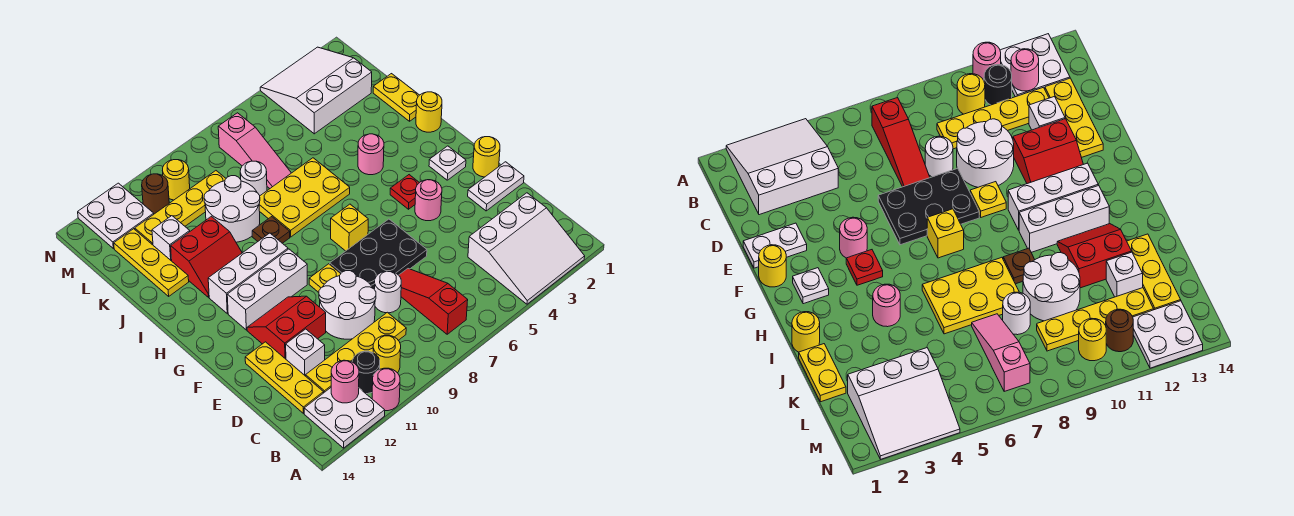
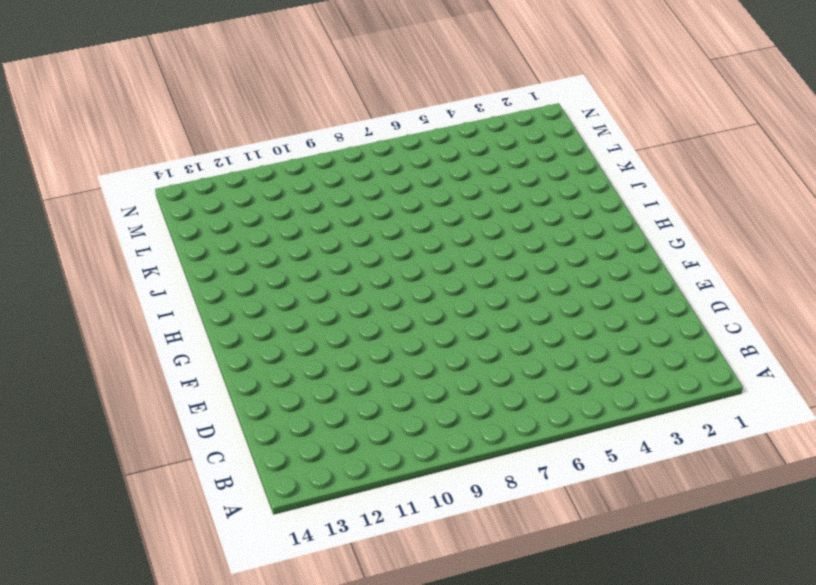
none -> white slope A2:C4 level 1 top C
none -> pink round brick A11 level 1
none -> white plate A12:B13 level 1
none -> red slope B7:D7 level 1 top B

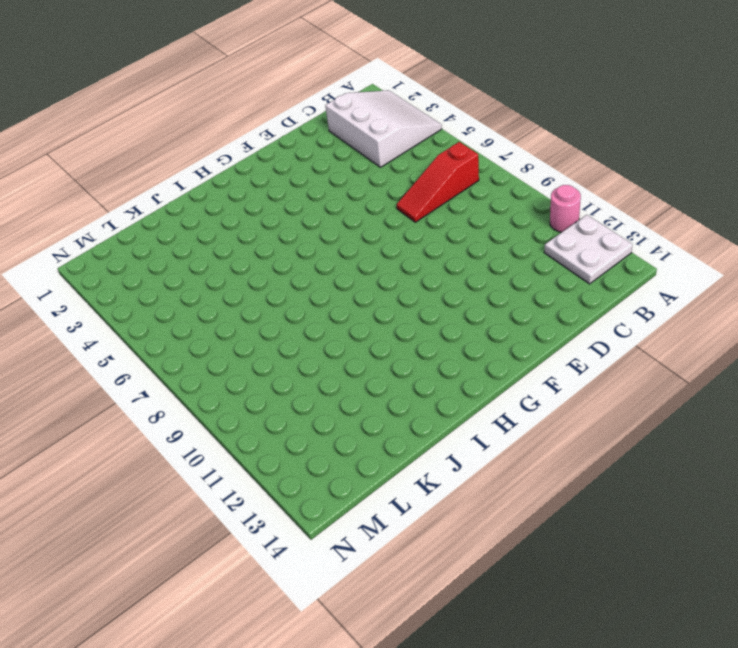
none -> yellow round brick B10 level 1
none -> black round brick B11 level 1
none -> yellow plate C9:C12 level 1
none -> yellow plate C13:E13 level 1

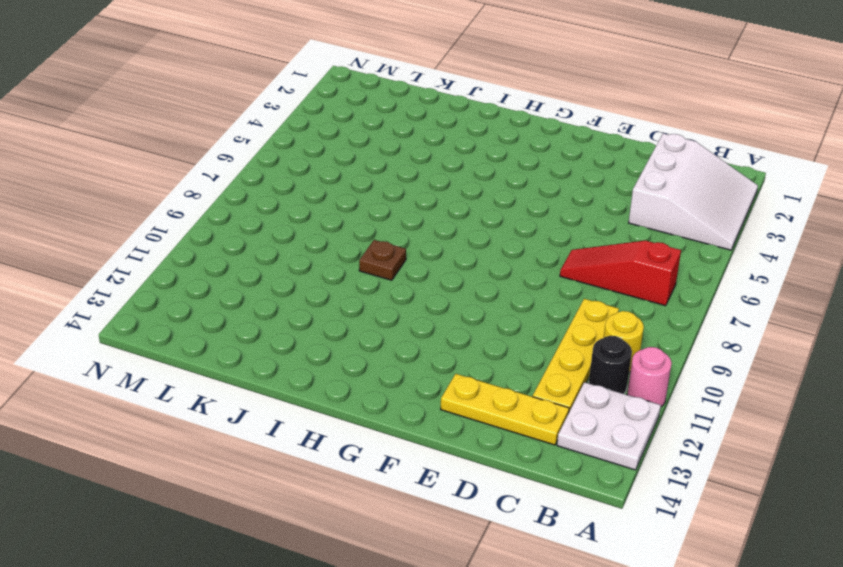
none -> white round brick D8 level 1
none -> white round brick D9:E10 level 1
none -> white brick D12 level 1
none -> white plate E1:E2 level 1

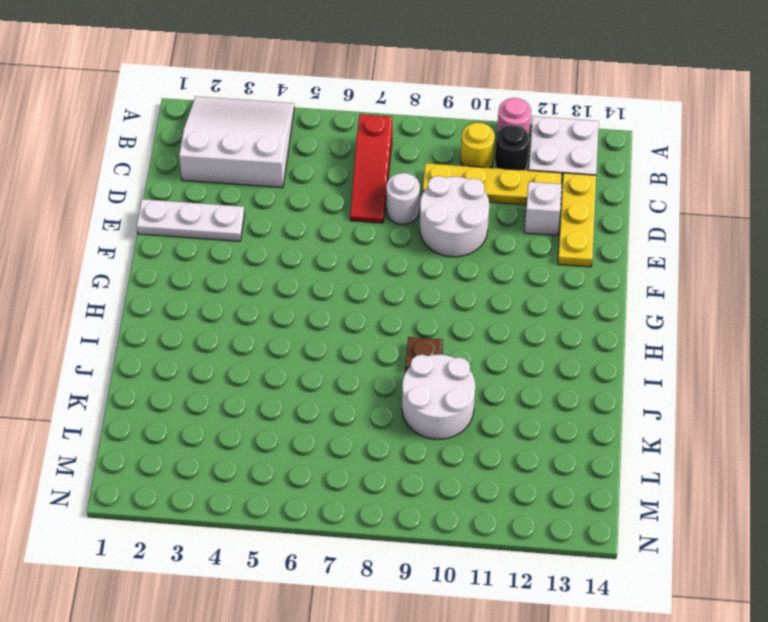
white plate E1:E3 level 1 -> white plate E1:E2 level 1
none -> black plate E6:F8 level 1
none -> red slope E11:F12 level 1 top E
none -> yellow round brick F1 level 1
none -> pink round brick F4 level 1

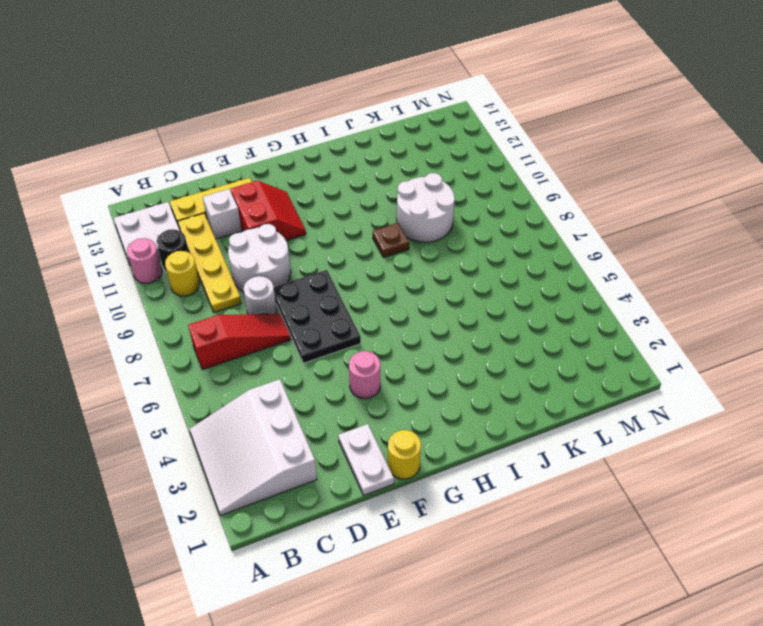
none -> yellow plate F9 level 1
none -> white plate G2 level 1
none -> red plate G4 level 1
none -> yellow brick G7 level 1

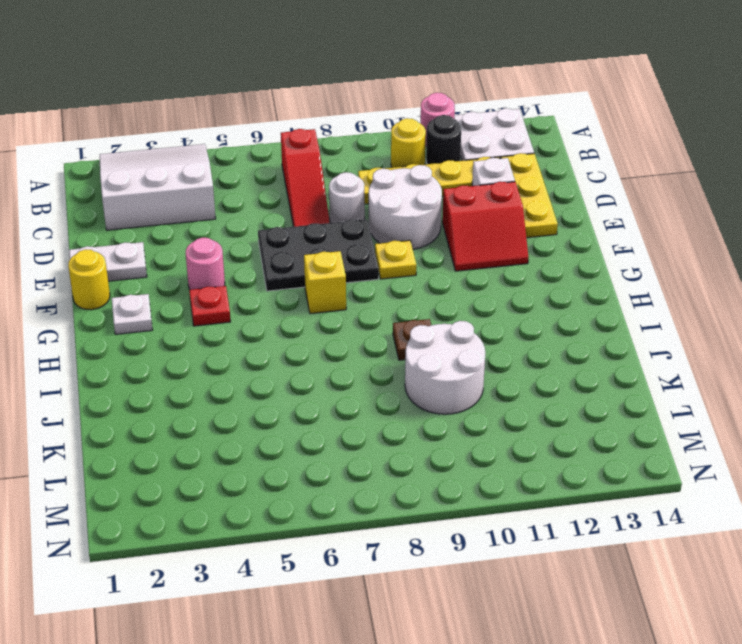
none -> white brick G10:G12 level 1
none -> white brick H10:H12 level 1
none -> yellow round brick I1 level 1
none -> pink round brick I4 level 1

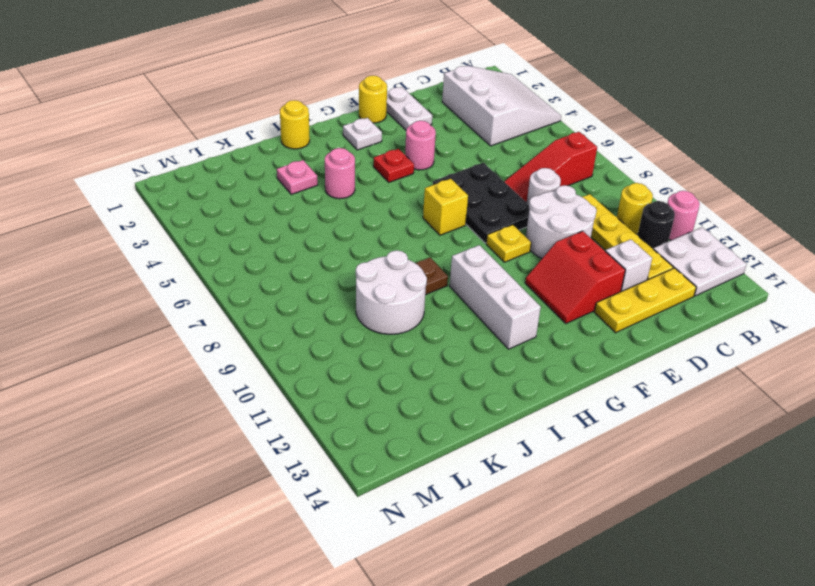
pink plate J3 level 1 -> none
none -> white brick G10:G12 level 1
none -> yellow plate I6:J8 level 1
none -> red slope I11:J12 level 1 top J
none -> yellow plate J1:K1 level 1

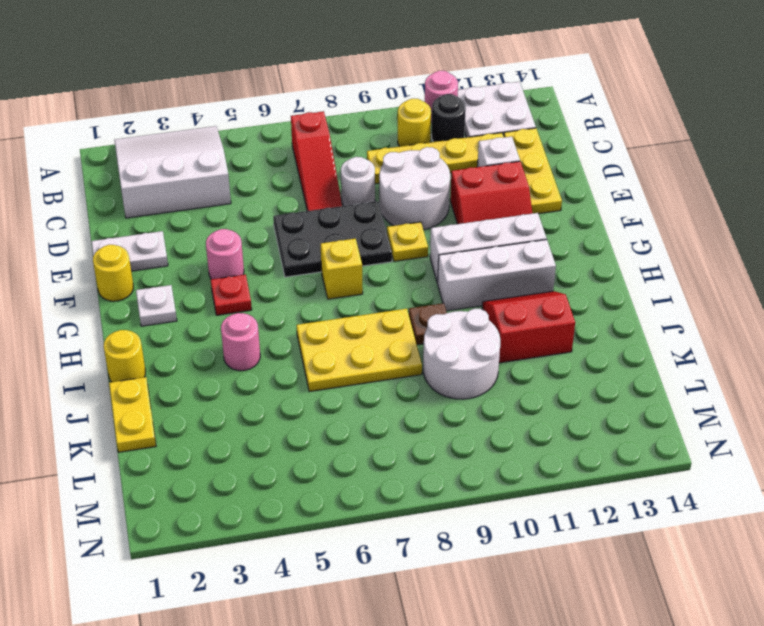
none -> yellow plate J13:L13 level 1
none -> pink slope K7:M7 level 1 top M
none -> white round brick K8 level 1
none -> white brick K12 level 1

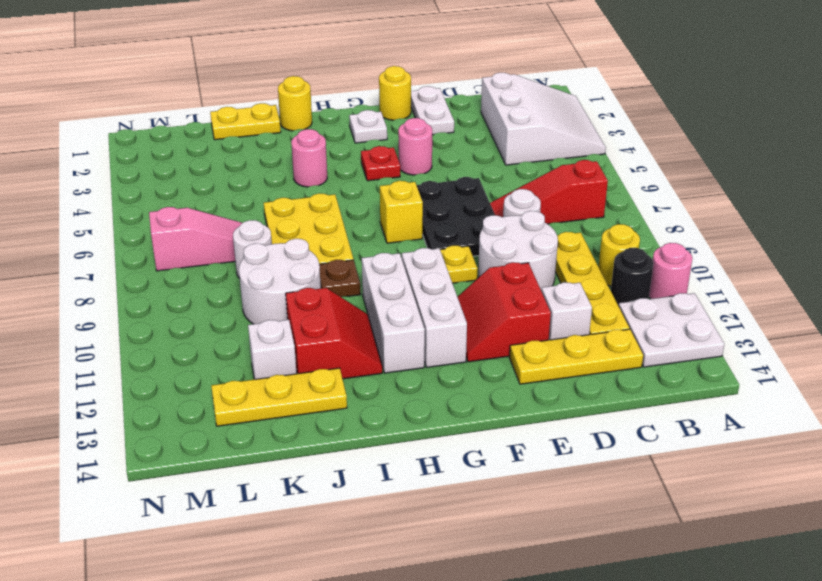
none -> white slope L2:N4 level 1 top L
none -> yellow plate L9:L12 level 1
none -> yellow round brick M10 level 1
none -> brown round brick M11 level 1

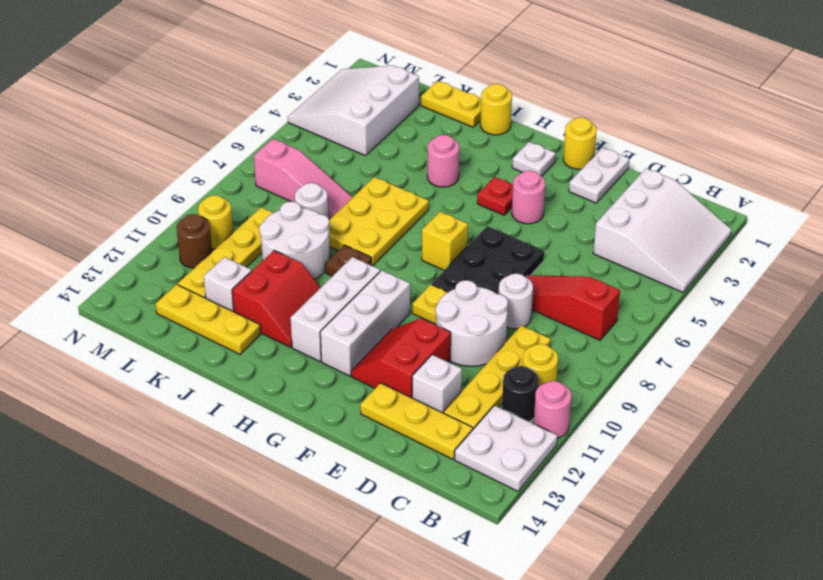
none -> white plate M12:N13 level 1
none -> pink round brick B12 level 2

